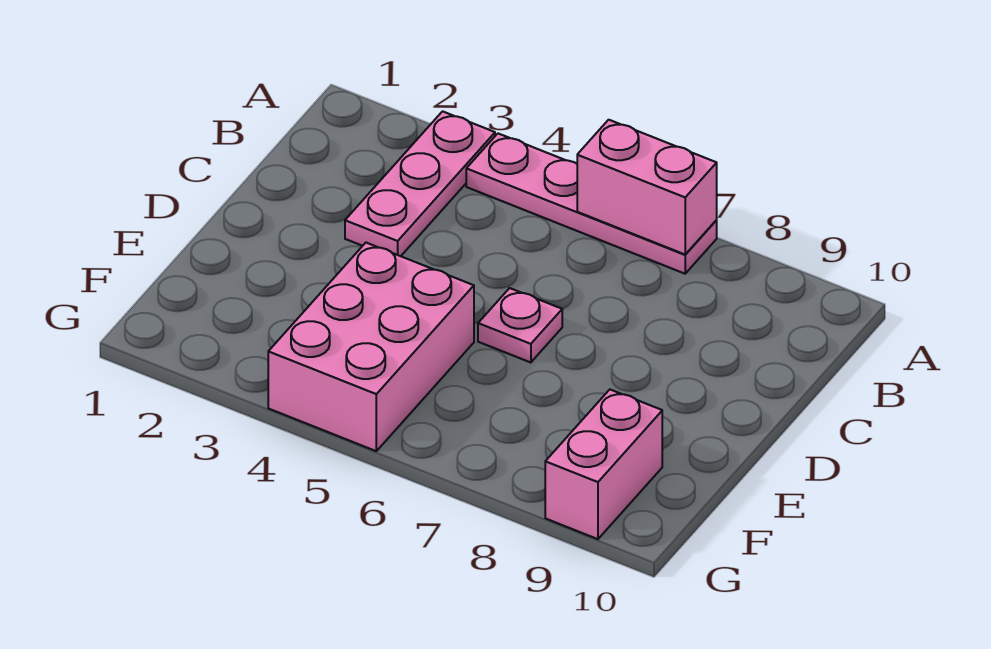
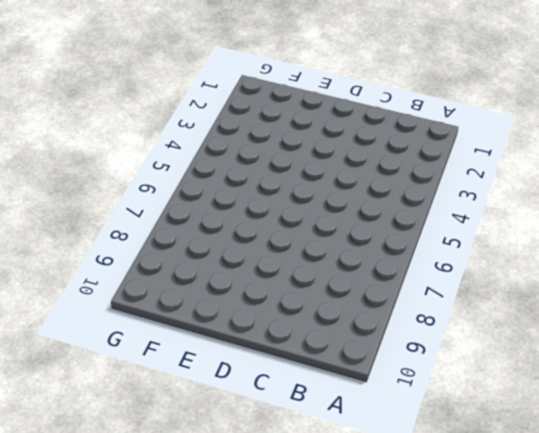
none -> pink plate A3:C3 level 1
none -> pink plate A4:A7 level 1

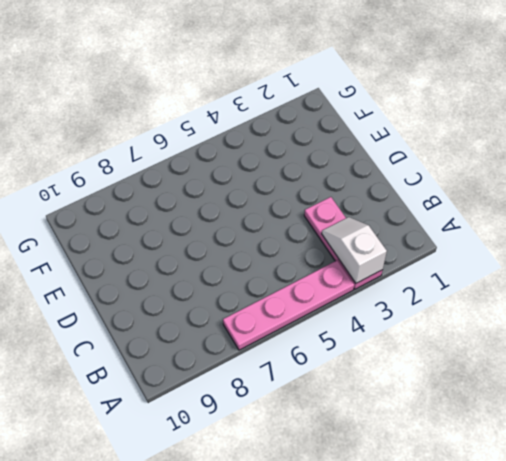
white slope A3:B3 level 2 top A -> none
none -> pink plate D6 level 1
none -> pink brick E4:G5 level 1

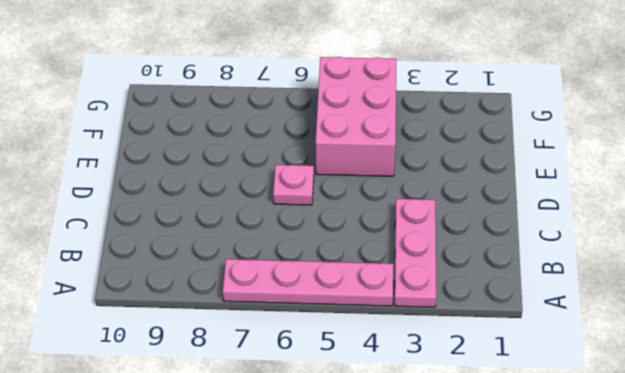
none -> pink brick F9:G9 level 1
none -> pink brick A6:A7 level 2

